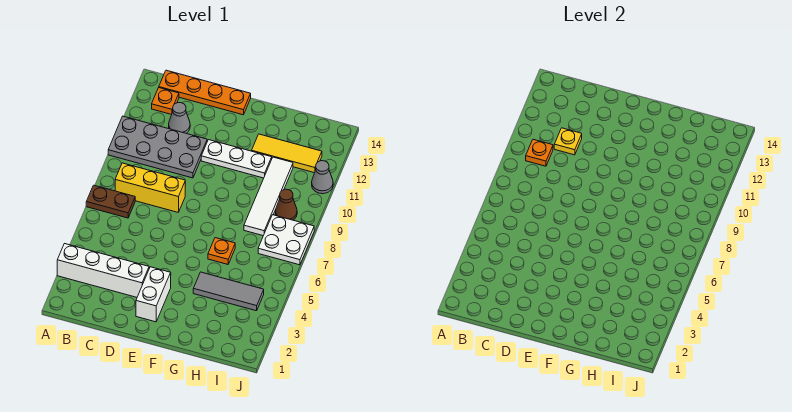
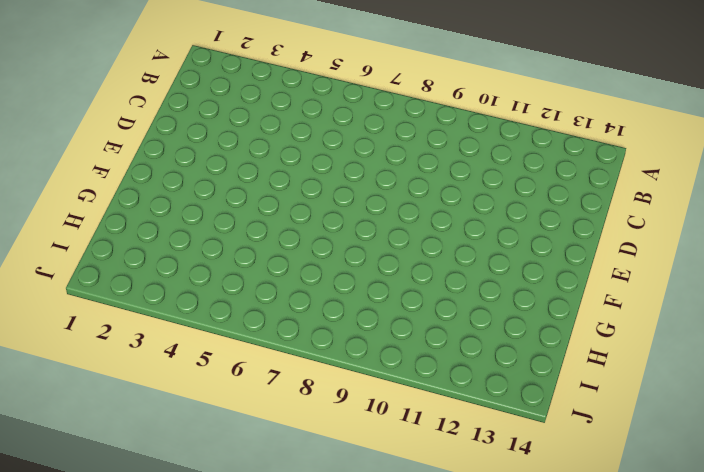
none -> white brick A3:D3 level 1
none -> brown plate A7:B7 level 1
none -> grey plate A10:D11 level 1

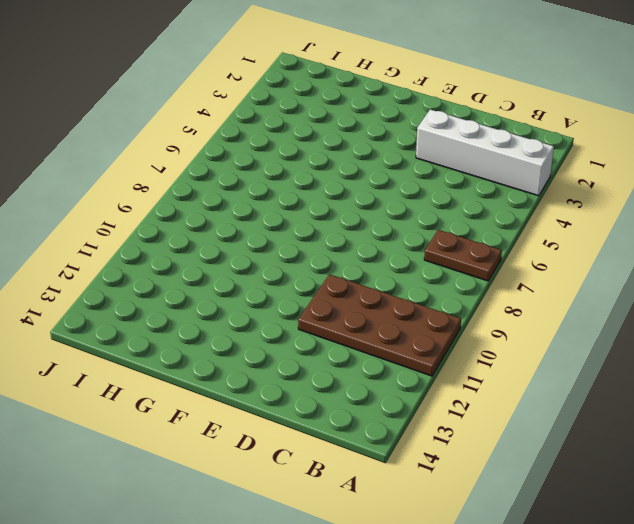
brown plate A10:D11 level 1 -> grey plate A10:D11 level 1
none -> yellow brick B8:D8 level 1
none -> orange plate B13 level 1
none -> orange plate B14:E14 level 1

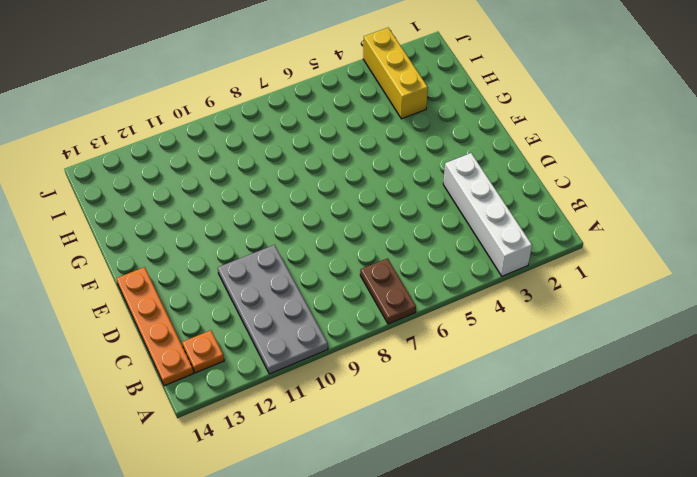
yellow brick H3:J3 level 1 -> yellow brick B8:D8 level 1
none -> grey cone C12 level 1
none -> white brick E2:E3 level 1
none -> white plate E11:G11 level 1

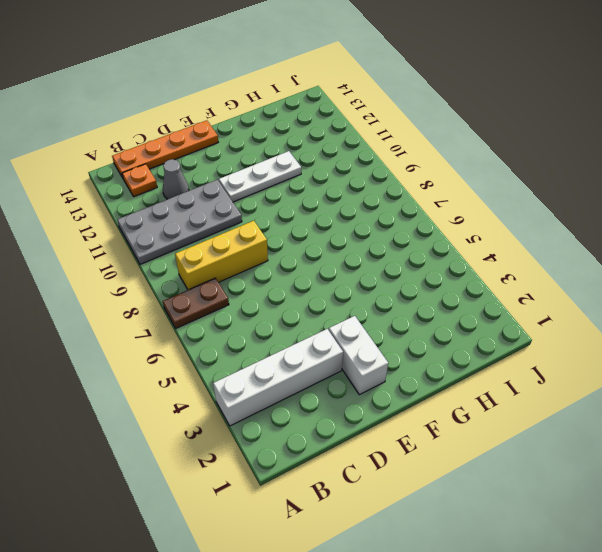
none -> grey tile G4:I4 level 1
none -> orange plate G6 level 1
none -> yellow tile G12:I12 level 1

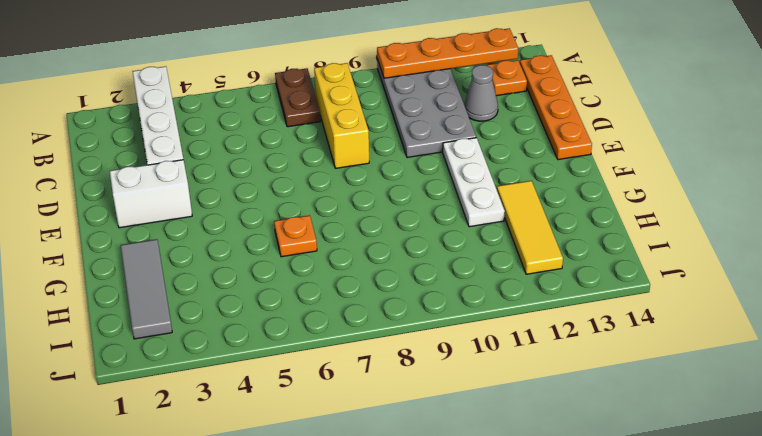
orange plate A10:A13 level 2 -> none
grey tile G2:I2 level 1 -> grey tile G4:I4 level 1
none -> white tile H8:H11 level 1
none -> white plate I7:J8 level 1
none -> brown cone I9 level 1

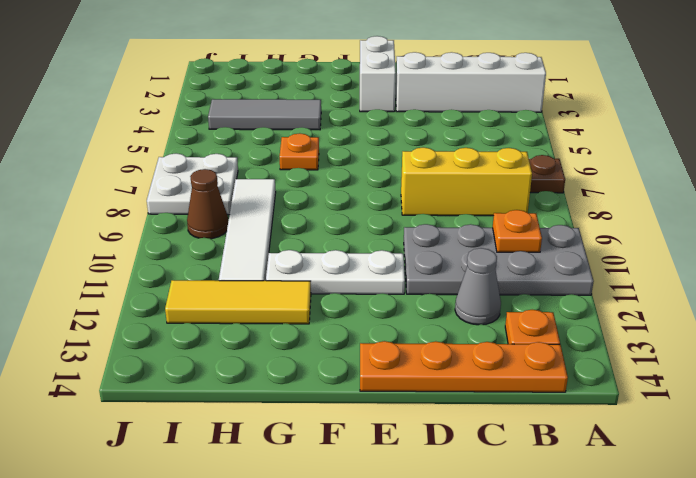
none -> grey cone J11 level 1
none -> yellow plate C11 level 2

